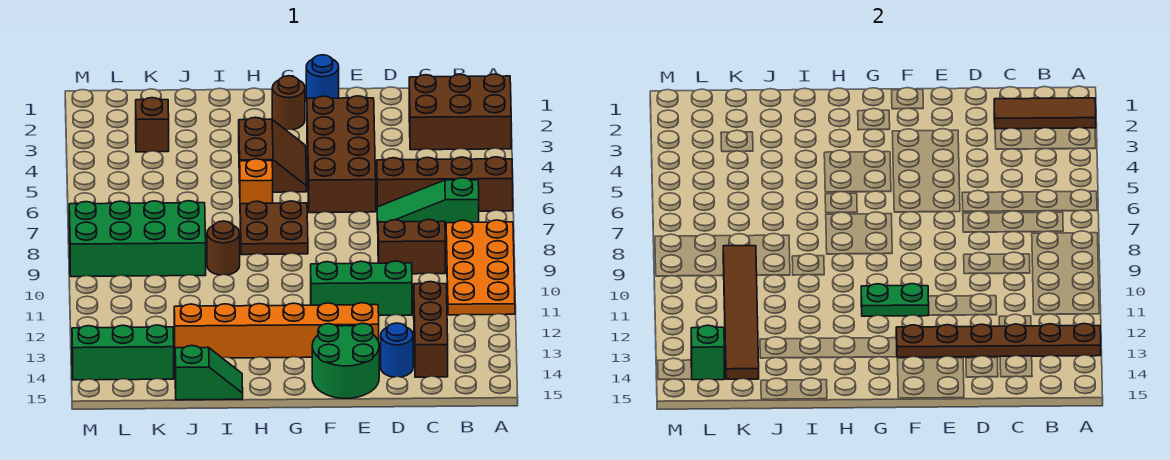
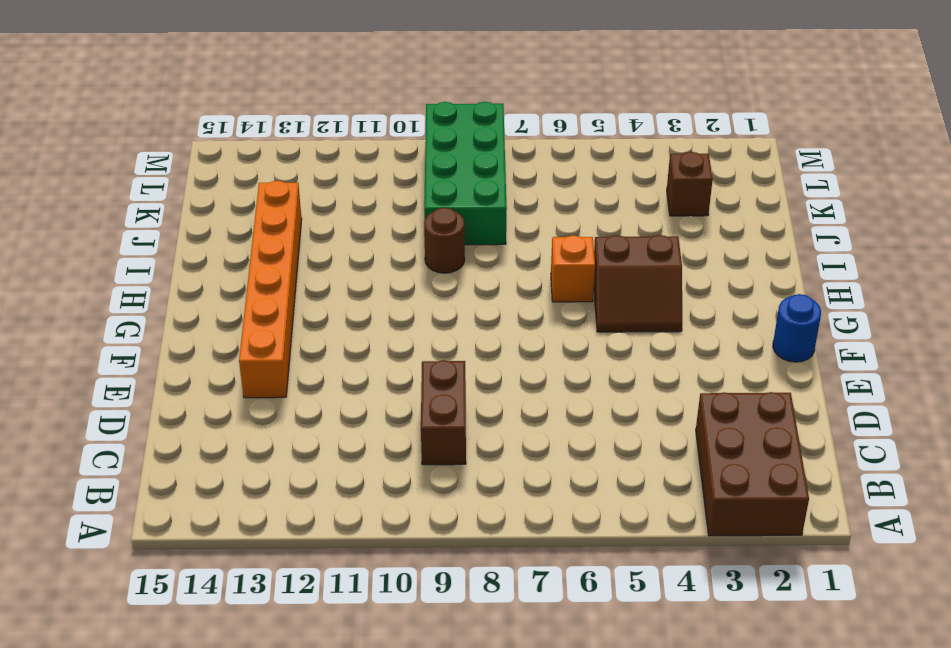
none -> brown brick A6:D6 level 1
none -> orange plate A8:B11 level 1
none -> green slope B7:D7 level 1 top B

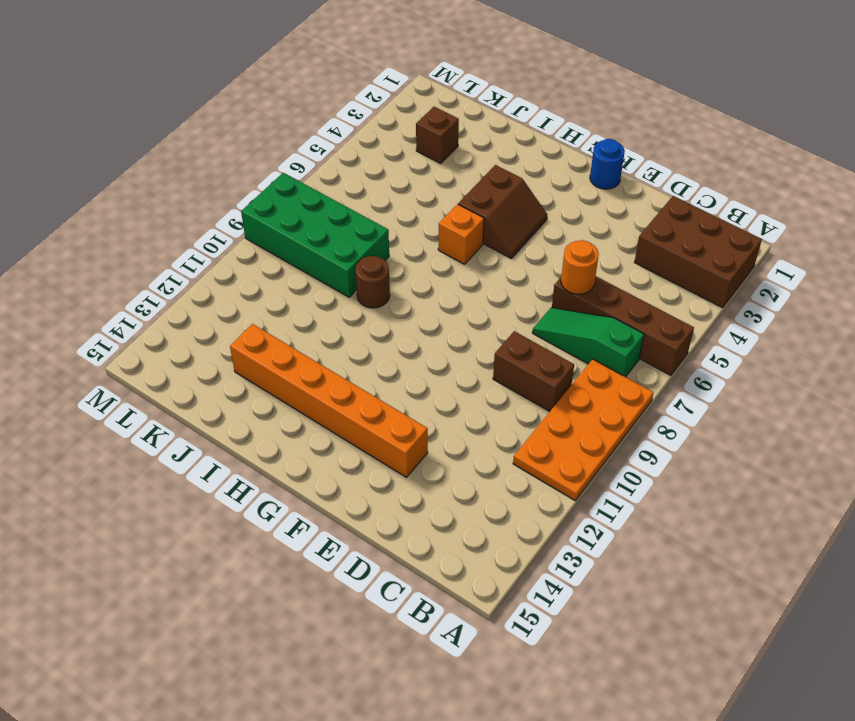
orange round brick D6 level 2 -> none
none -> brown brick C12:C14 level 1
none -> green brick D11:F11 level 1
none -> blue round brick D14 level 1

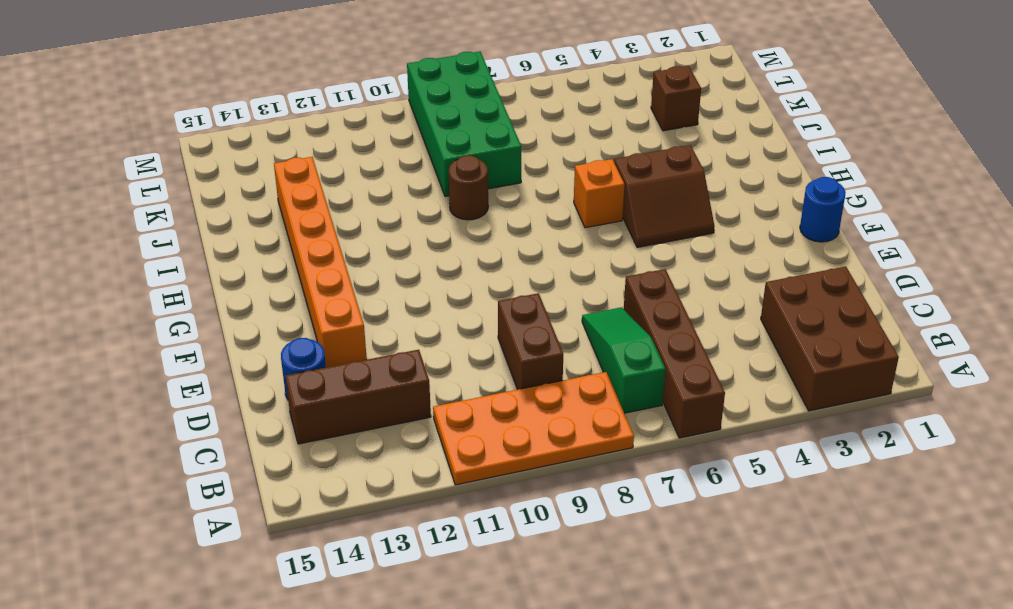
none -> green brick D11:F11 level 1
none -> brown brick E3:F6 level 1
none -> green round brick E14:F15 level 1

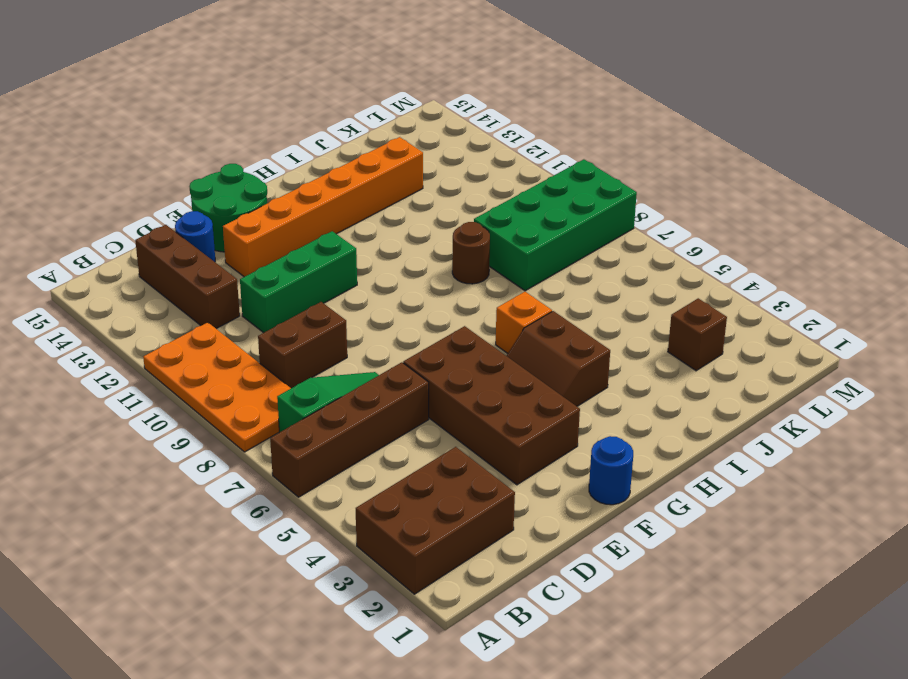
none -> brown round brick G2 level 1
none -> brown plate G7:H8 level 1
none -> green slope I15:J15 level 1 top J

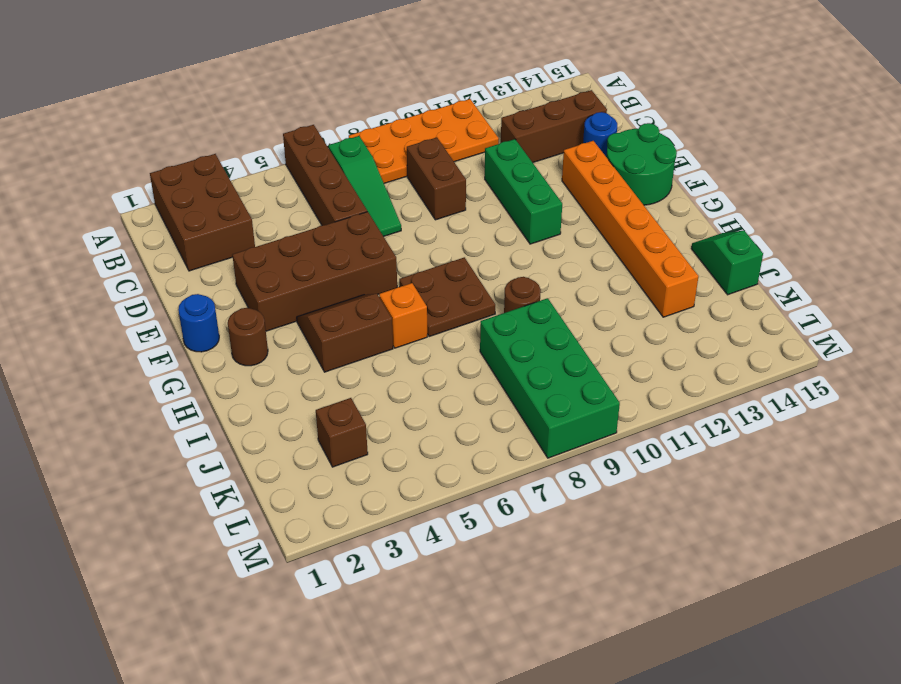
none -> green brick K14:M14 level 1
none -> brown tile A2:C2 level 2
none -> brown plate A13:F13 level 2

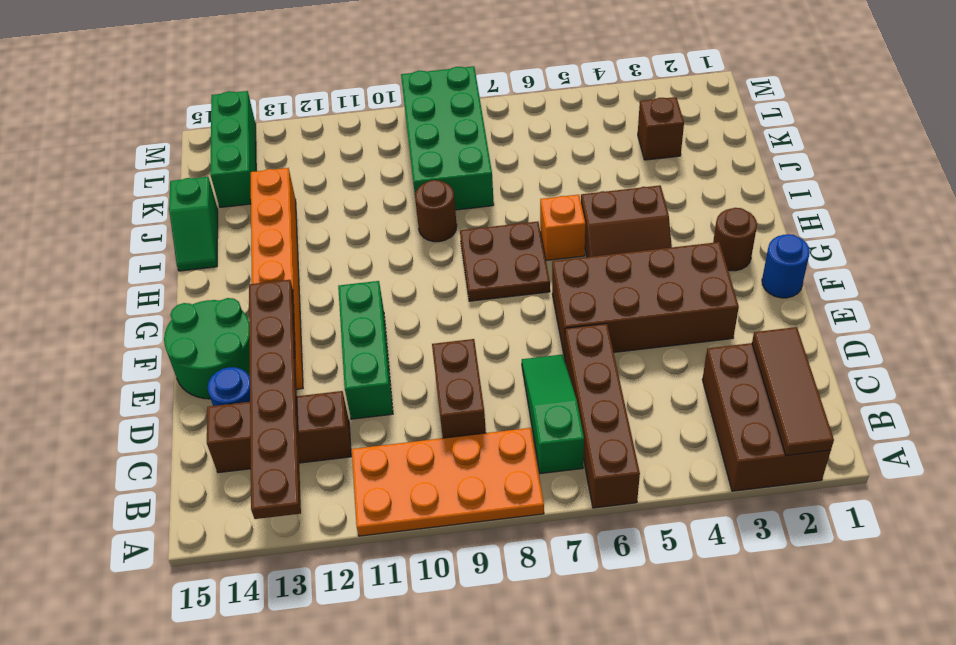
none -> green plate F11:G11 level 2
none -> brown tile K9:K14 level 2
none -> green brick L14 level 2

